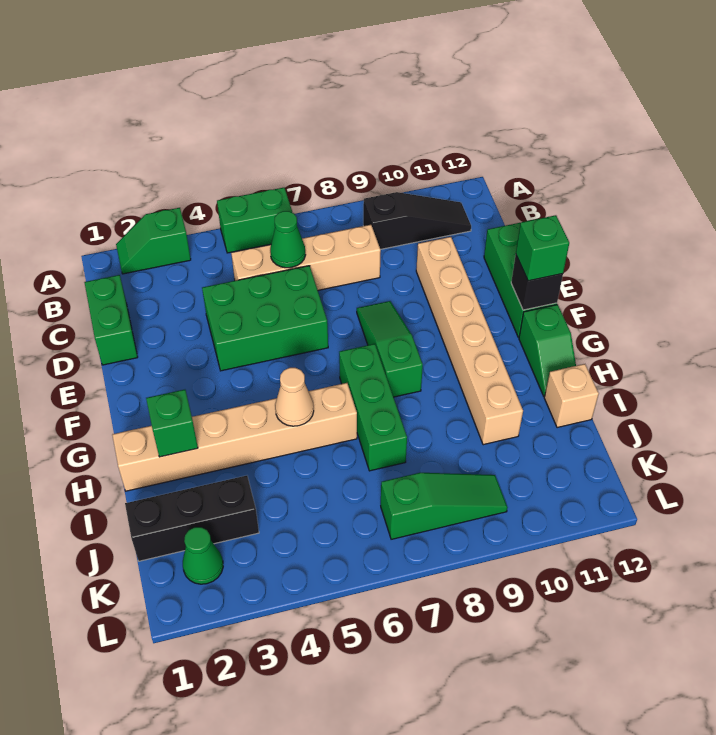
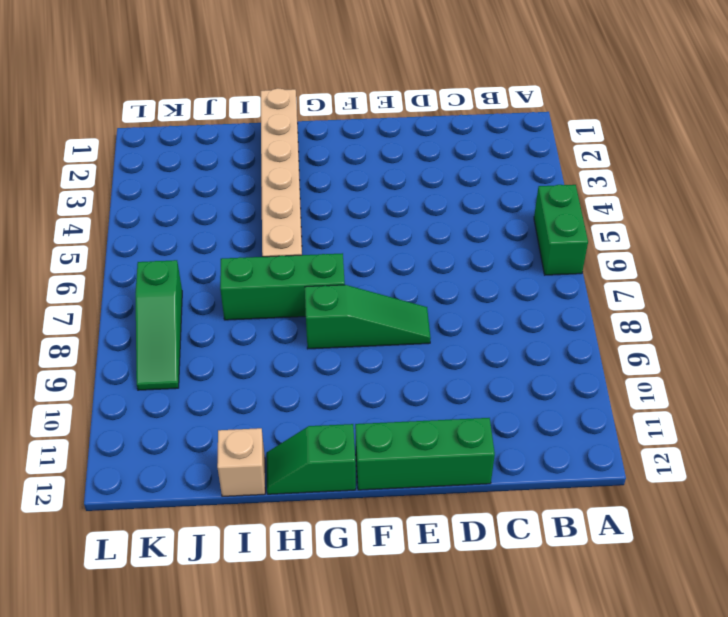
none -> green slope A2:A3 level 1 top 3
none -> black slope B9:B11 level 1 top 9
none -> green brick C1:D1 level 1

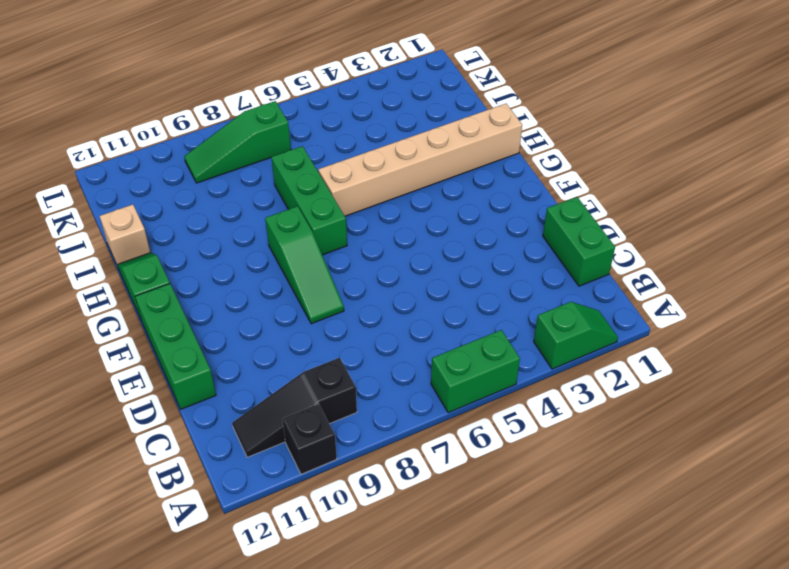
black brick A10 level 1 -> black brick F12 level 2
none -> tan brick C5:C8 level 1
none -> green brick D4:E6 level 1
none -> tan brick D10:I10 level 1

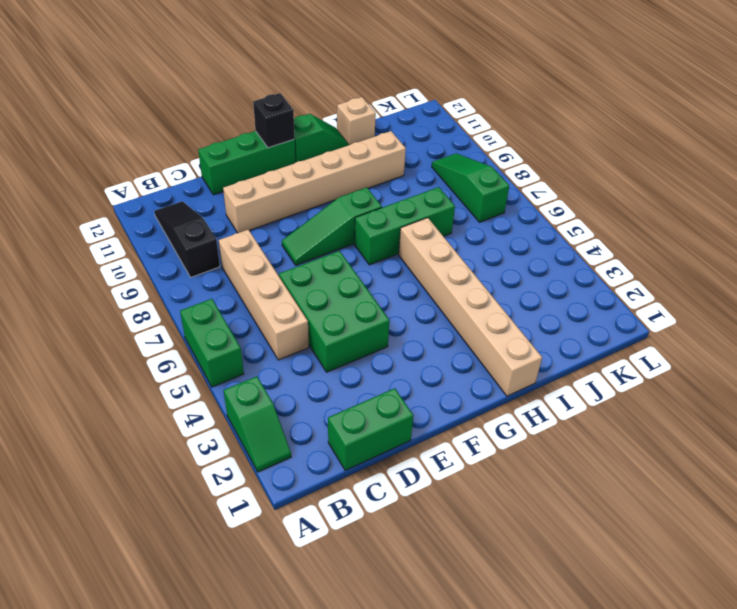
none -> black brick J1:J3 level 1
none -> green cone K2 level 1
none -> green cone C6 level 2

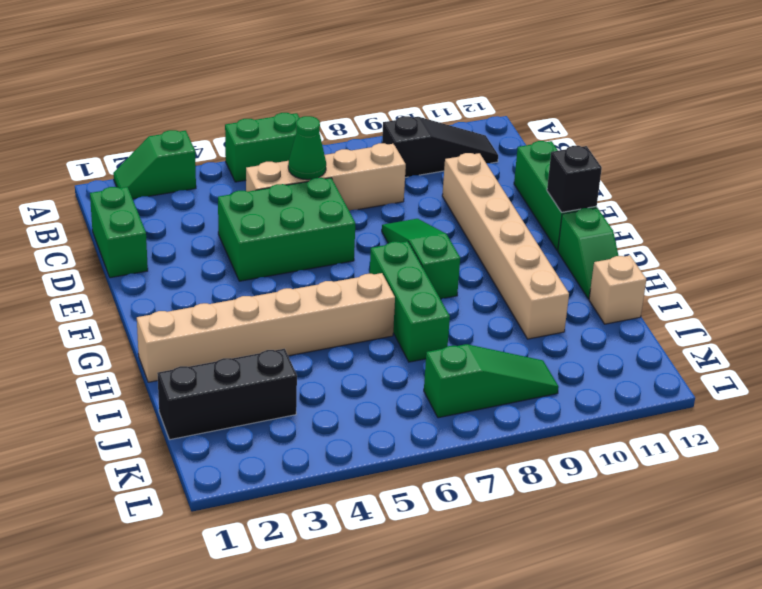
none -> green cone K2 level 1
none -> green brick H2 level 2
none -> tan cone H5 level 2

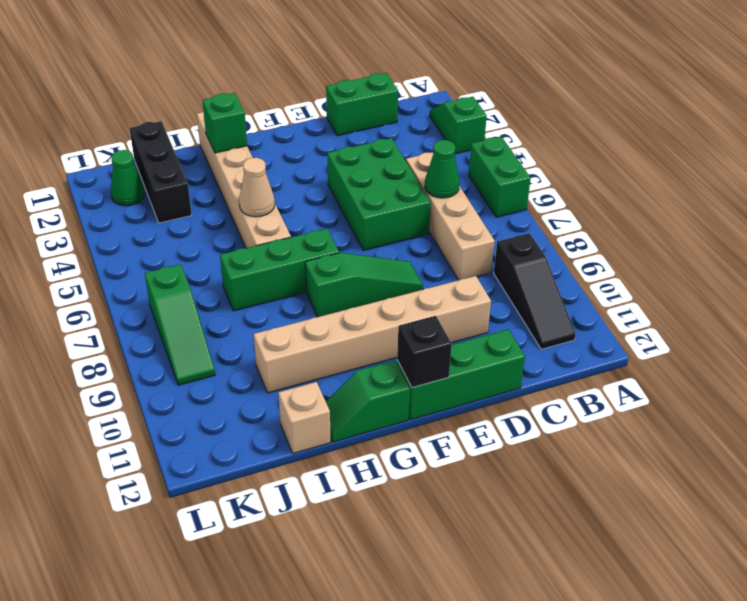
none -> green brick F12 level 3

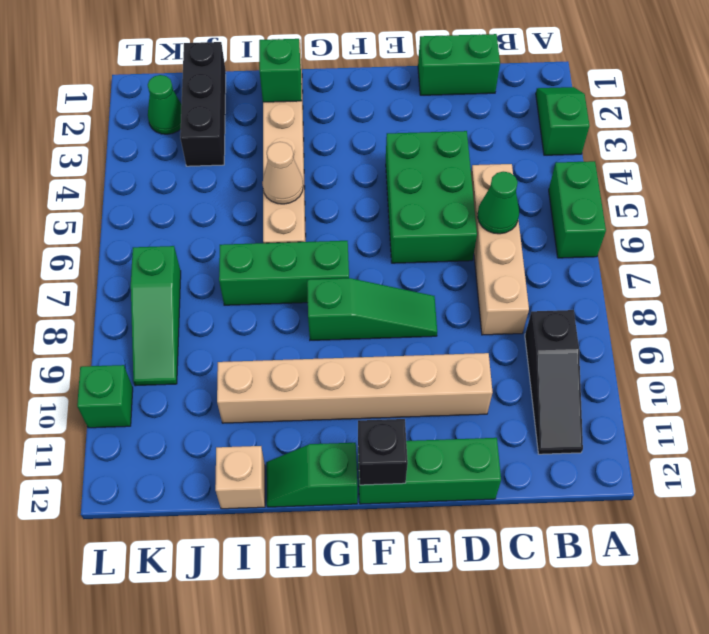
green brick L10 level 1 -> green brick F12 level 3

